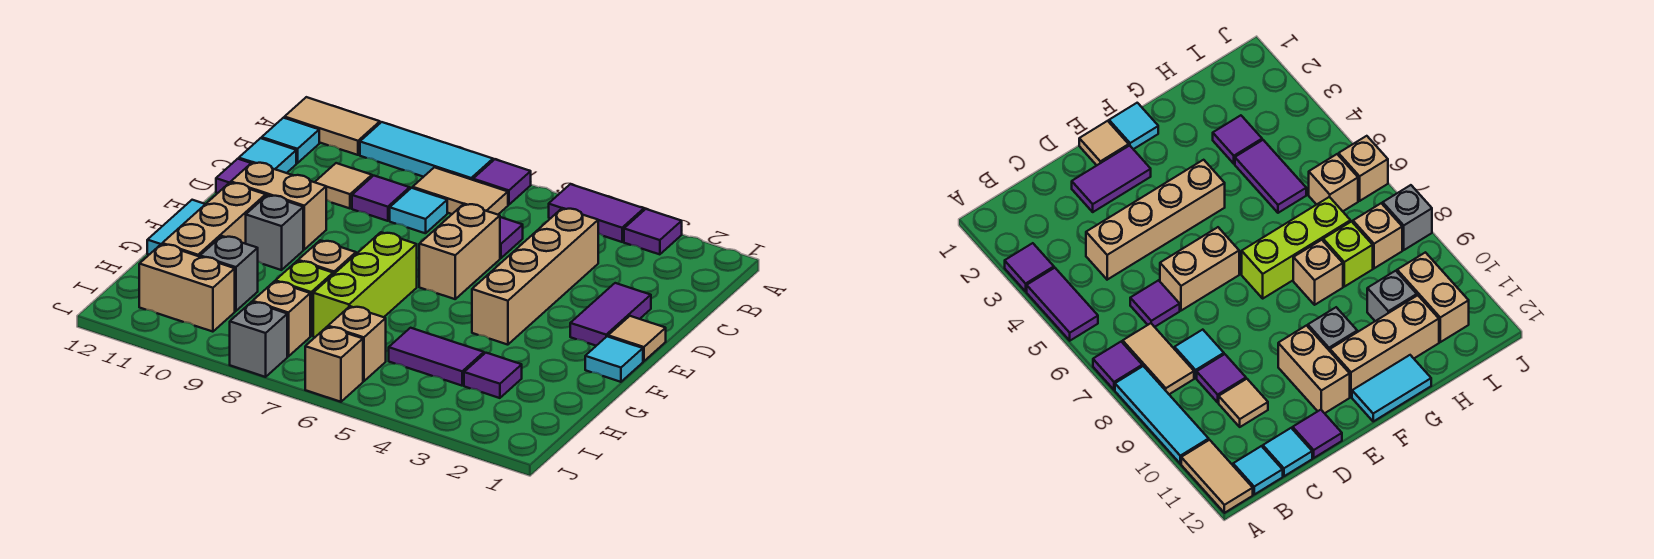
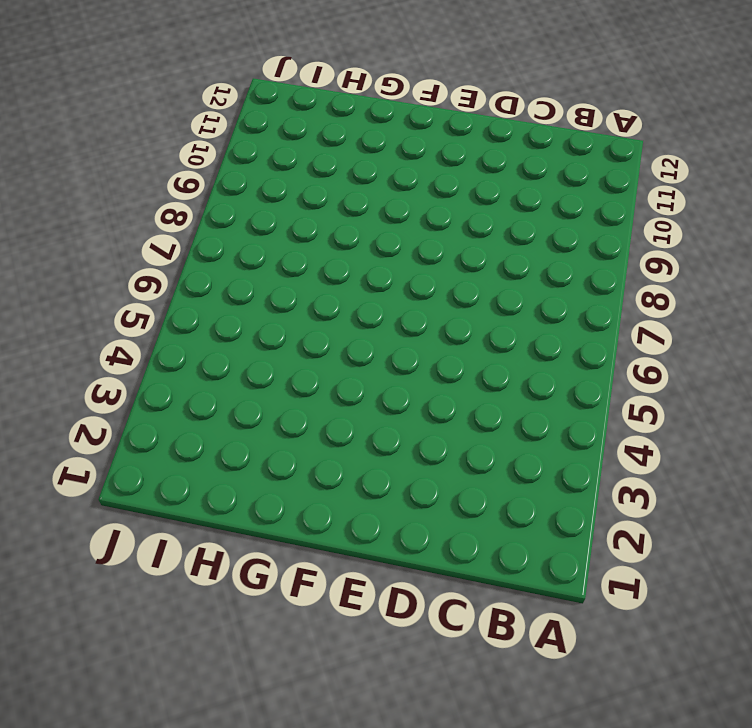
none -> purple tile A3 level 1
none -> purple tile A4:A5 level 1
none -> purple tile A7 level 1
none -> cyan tile A8:A10 level 1

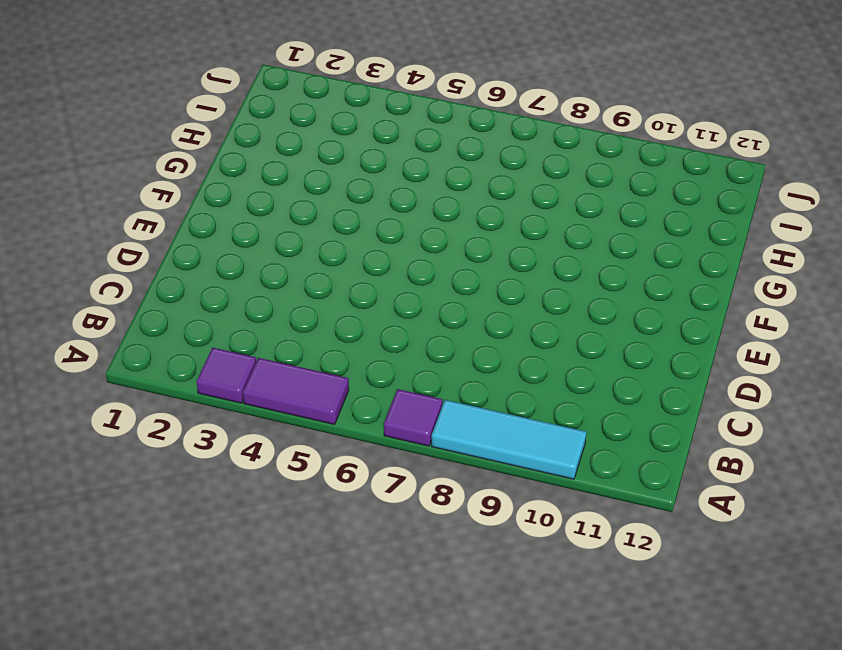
none -> tan tile A11:A12 level 1
none -> tan tile B7:B8 level 1
none -> cyan tile B12 level 1
none -> tan brick C4:F4 level 1

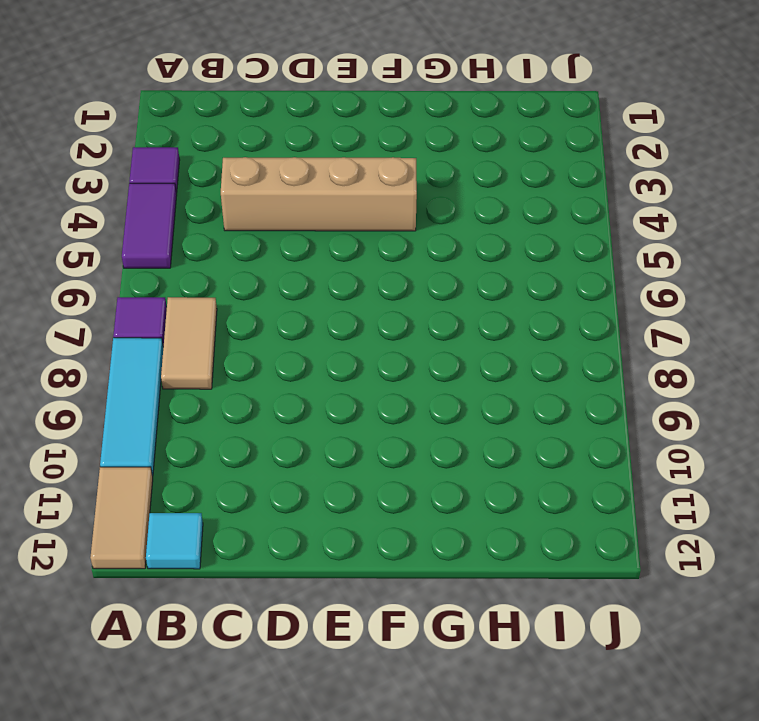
none -> purple tile C6 level 1
none -> cyan tile C8 level 1
none -> purple tile C9 level 1
none -> tan tile C10 level 1

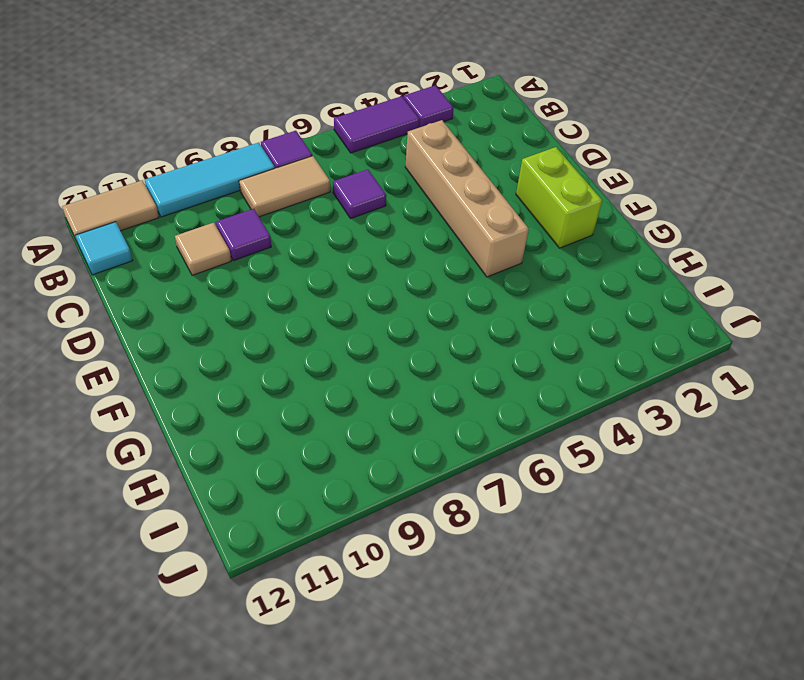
lime brick E2:F2 level 1 -> purple tile D2:E2 level 1
none -> cyan tile C8 level 1
none -> cyan tile C12 level 1
none -> tan brick D6:E6 level 1
none -> purple tile D12 level 1

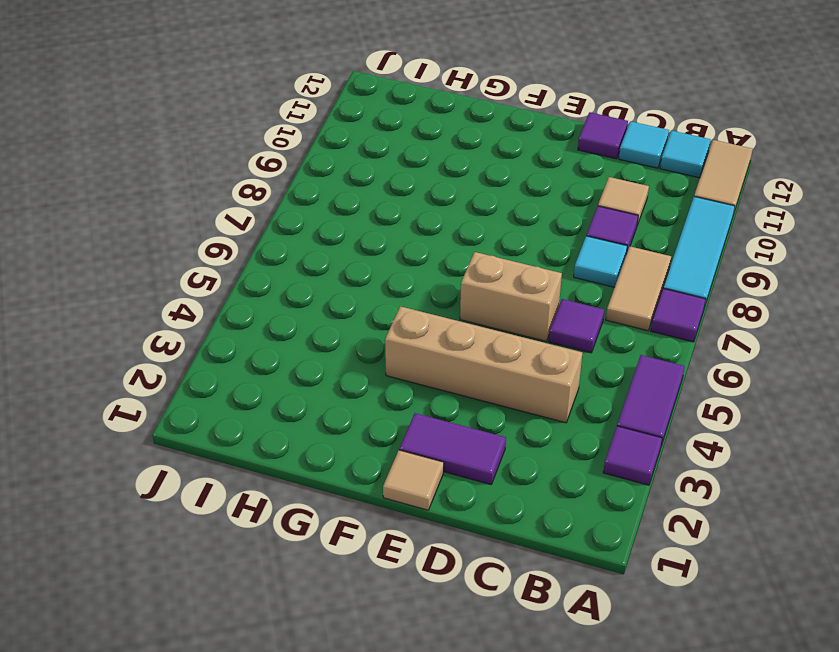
none -> tan brick E10:E11 level 1
none -> cyan tile F1 level 1
none -> lime brick F7:H7 level 1
none -> grey brick F10 level 1

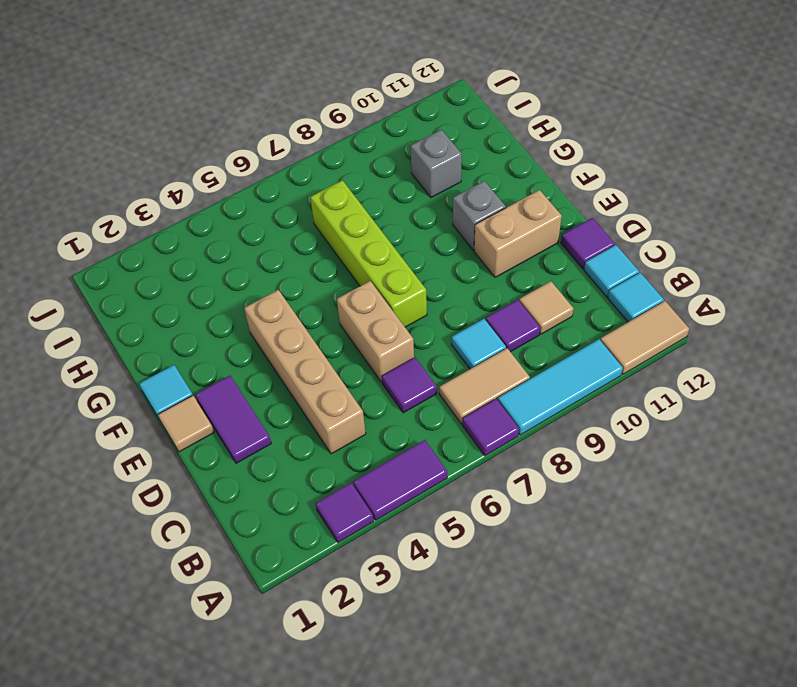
lime brick E7:H7 level 1 -> lime brick F7:H7 level 1
none -> tan brick F11:H11 level 1
none -> cyan tile F12:G12 level 1
none -> tan brick G8 level 1
none -> purple tile H3 level 1

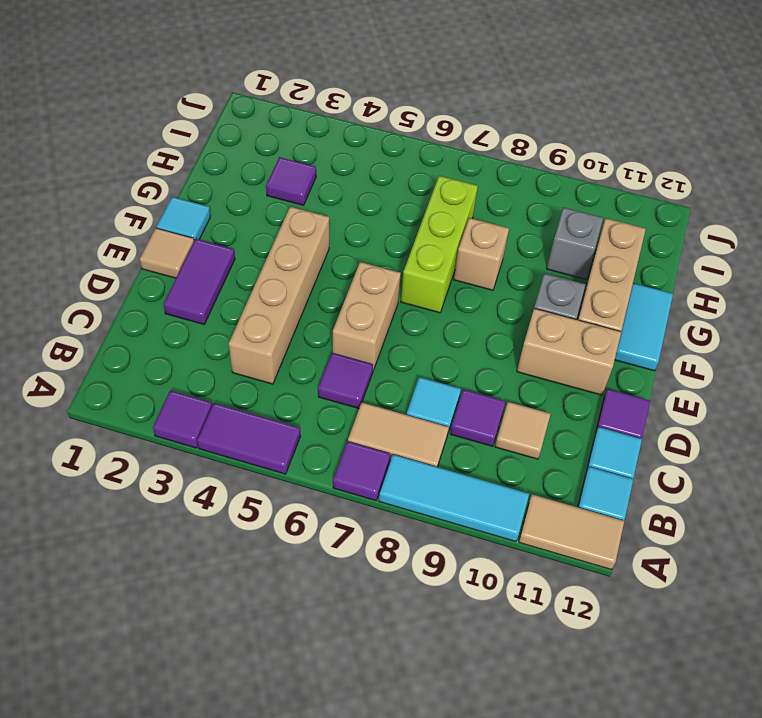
none -> purple tile H4:H5 level 1
none -> lime brick H8 level 1
none -> tan brick I6 level 1
none -> tan brick I8 level 1

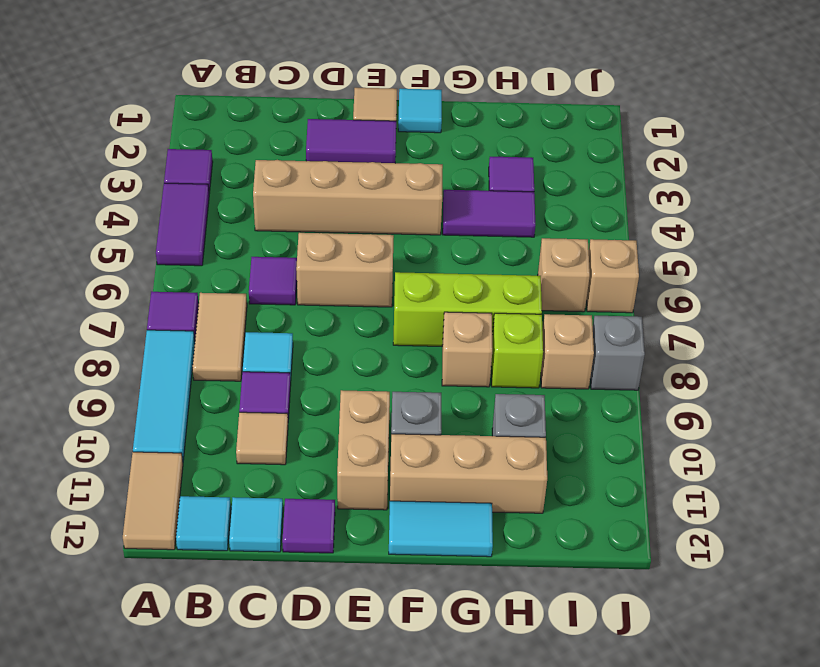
purple tile G4:H4 level 1 -> purple tile H4:H5 level 1
none -> tan brick I10:I11 level 1

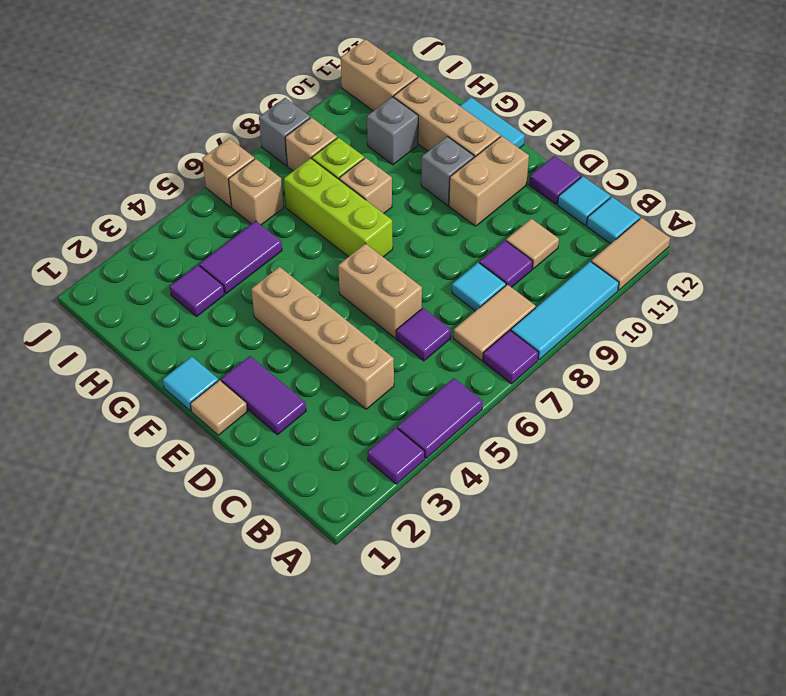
tan brick I11:J11 level 1 -> tan brick I10:I11 level 1

